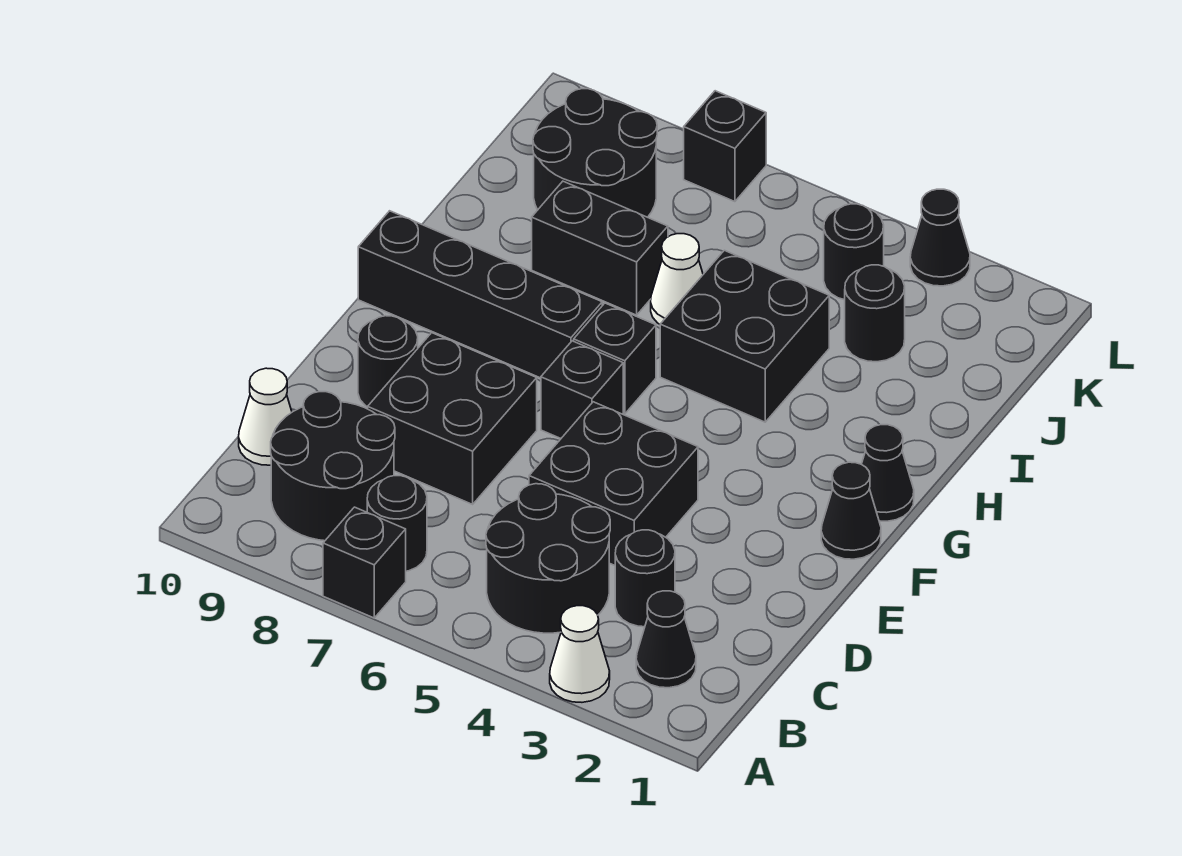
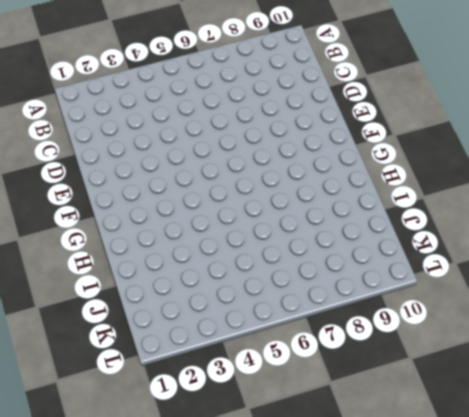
none -> white cone A3 level 1
none -> black brick A7 level 1
none -> black cone B2 level 1

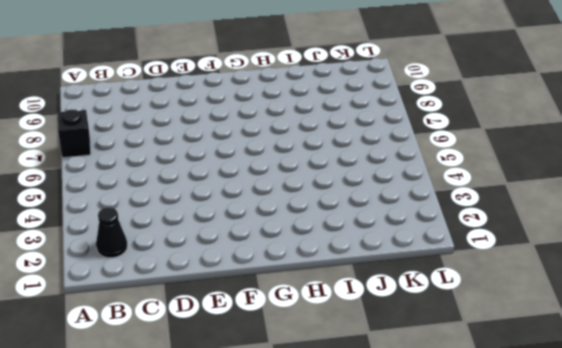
none -> white cone A3 level 1
none -> black round brick B4:C5 level 1
none -> black round brick B7 level 1

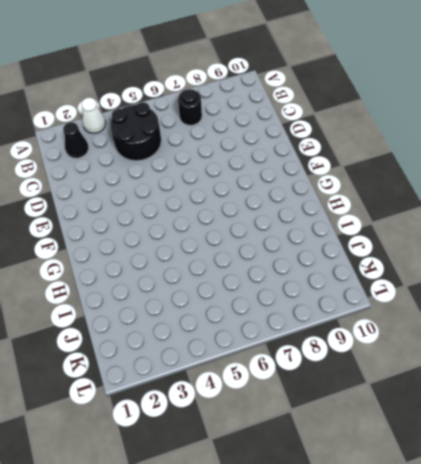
none -> black brick A7 level 1
none -> black round brick B8:C9 level 1
none -> black round brick C3 level 1

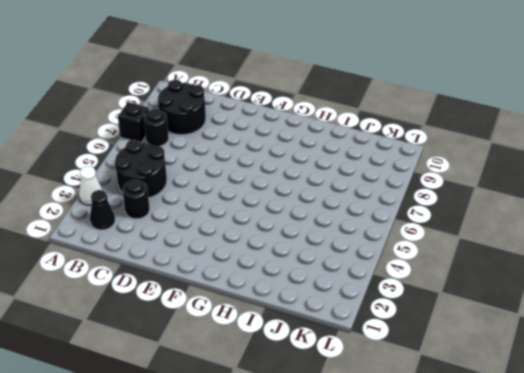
none -> white cone C10 level 1
none -> black brick D4:E5 level 1
none -> black brick D7:E8 level 1

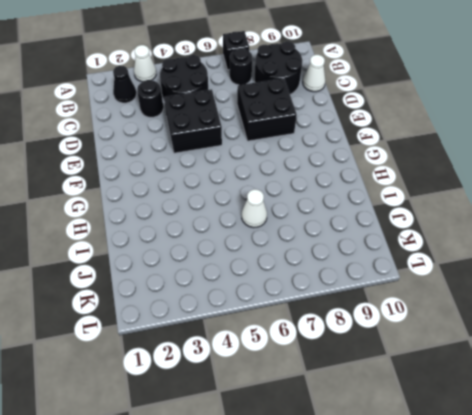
none -> black round brick E9 level 1
none -> black cone F1 level 1
none -> black brick F6 level 1

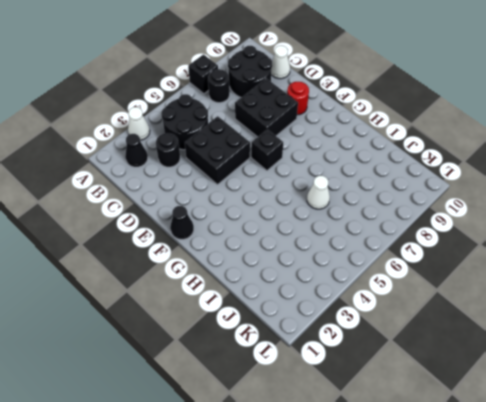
red round brick E9 level 1 -> black round brick E9 level 1
none -> black cone G1 level 1
none -> black brick G6 level 1
none -> black brick G7:G10 level 1

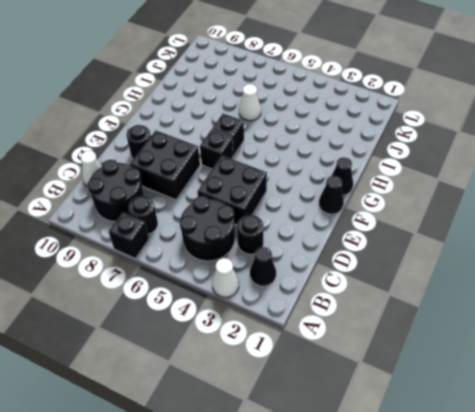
none -> black brick G7:G10 level 1
none -> black brick H4:I5 level 1
none -> black brick I7:I8 level 1

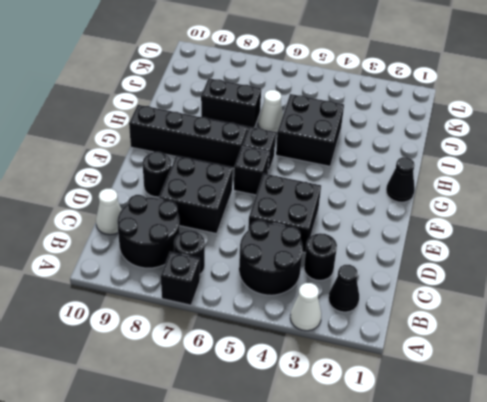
none -> black cone F1 level 1
none -> black round brick J3 level 1
none -> black round brick J8:K9 level 1

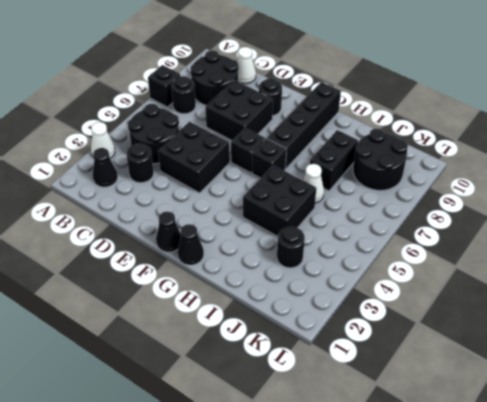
none -> black round brick K4 level 1
none -> black cone L3 level 1
none -> black brick L7 level 1

